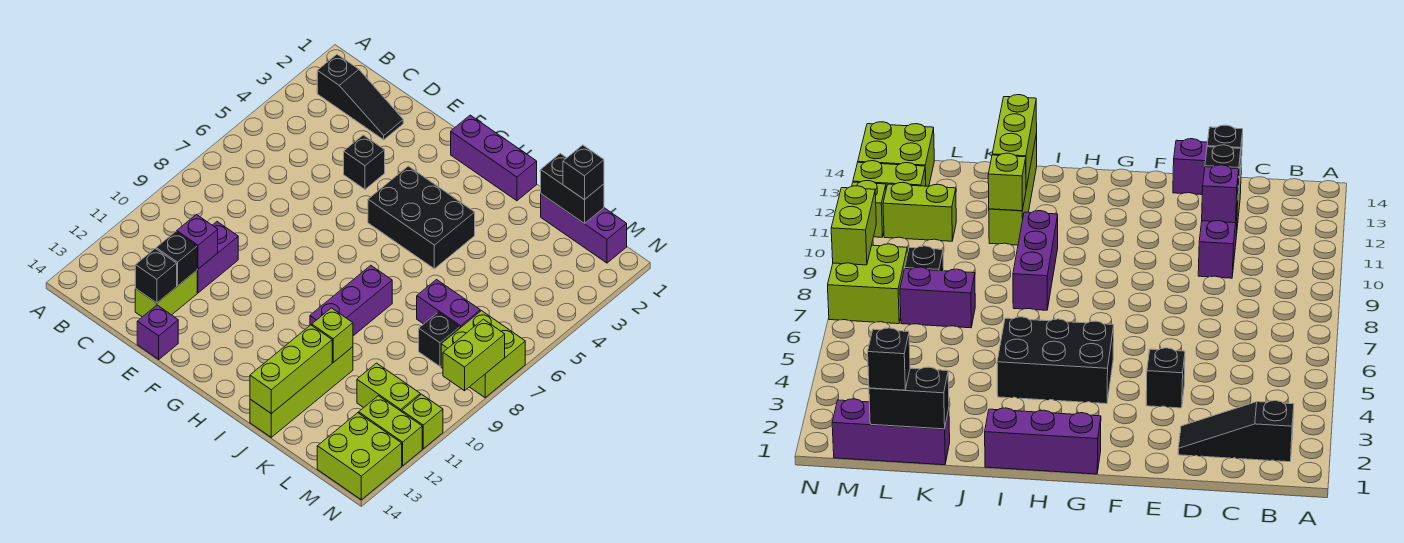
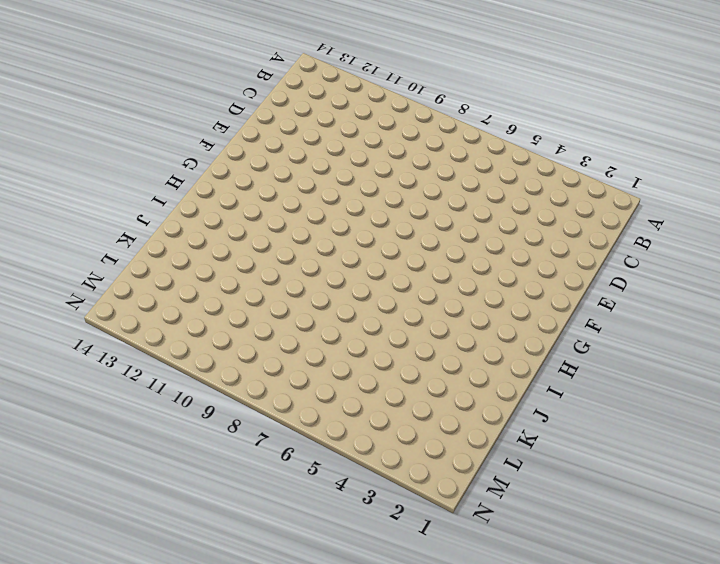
none -> black slope B2:D2 level 1 top B
none -> purple brick D10:D11 level 1
none -> lime brick D12:D13 level 1

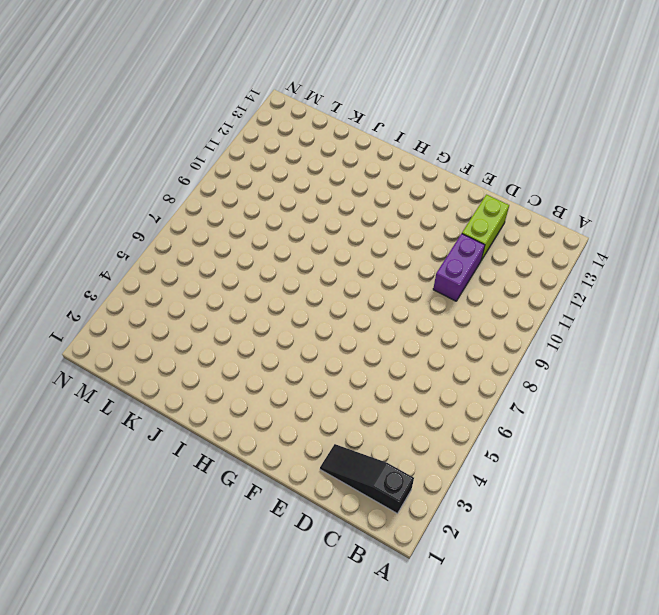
none -> black brick E4 level 1
none -> purple brick E14 level 1
none -> purple brick G1:I1 level 1

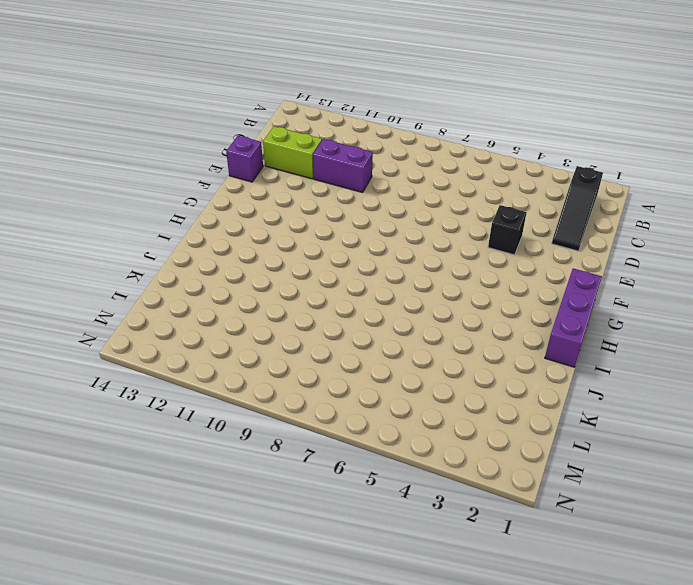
none -> black brick G4:I5 level 1
none -> purple brick I8:I10 level 1
none -> lime brick J11:J14 level 1

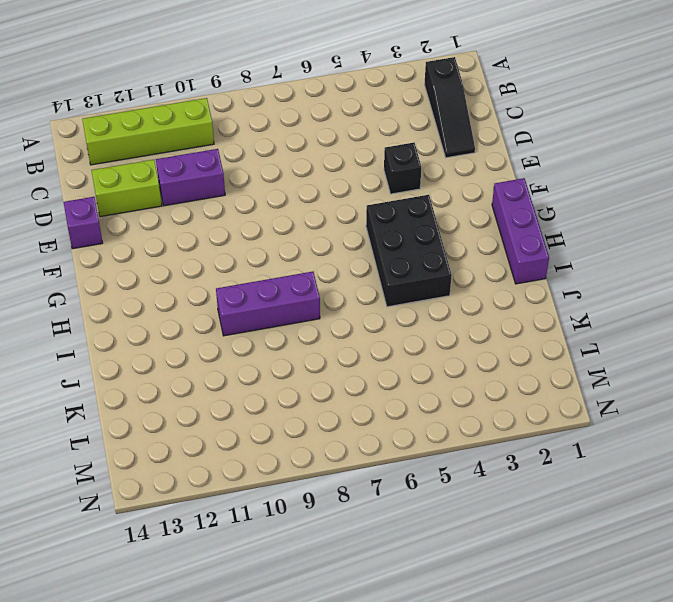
lime brick B10:B13 level 1 -> lime brick J11:J14 level 1
none -> purple brick K1:M1 level 1
none -> purple brick K7:L7 level 1
none -> black brick L8 level 1

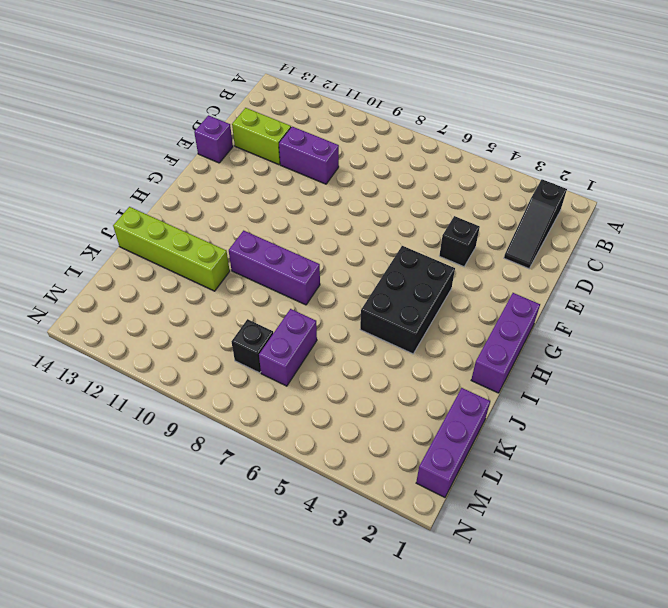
none -> lime brick L11:M11 level 1
none -> lime brick M7:N8 level 1
none -> lime brick M12:N12 level 1

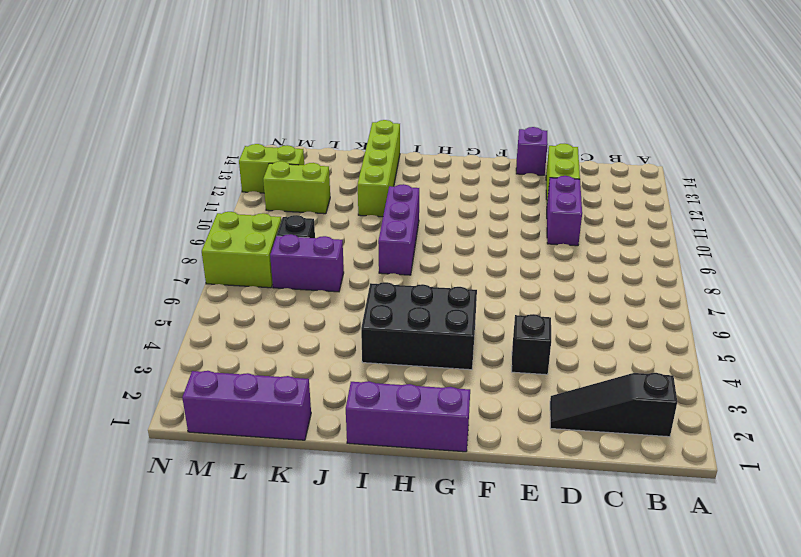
none -> lime brick M13:N14 level 1
none -> lime brick N11 level 1
none -> purple brick D11 level 2

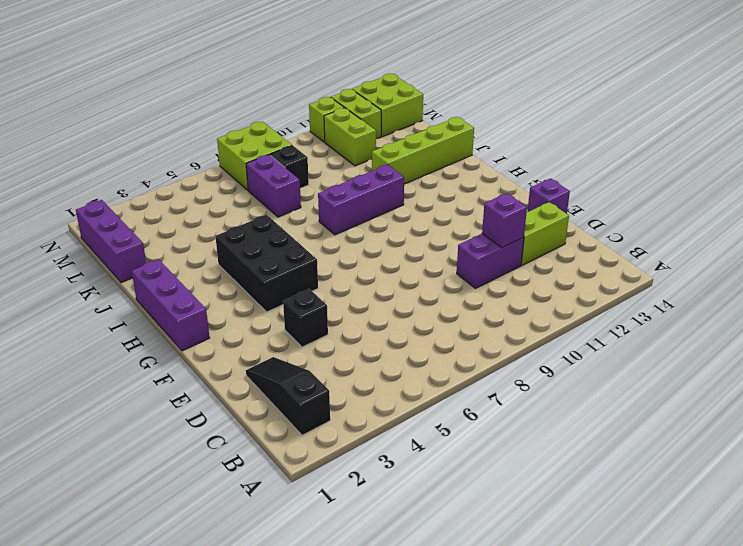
none -> black brick D12 level 2
none -> black brick D13 level 2
none -> lime brick J11 level 2

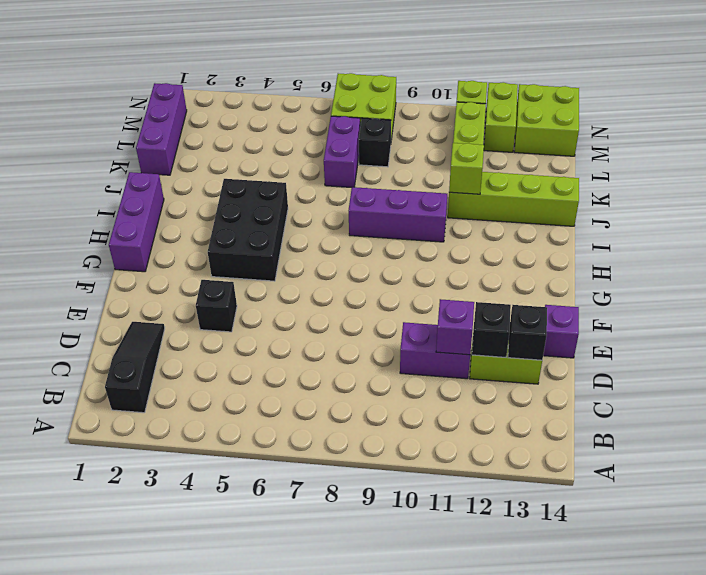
none -> lime brick J12:J14 level 2
none -> black brick K1:L1 level 2
none -> lime brick N8:N9 level 2

